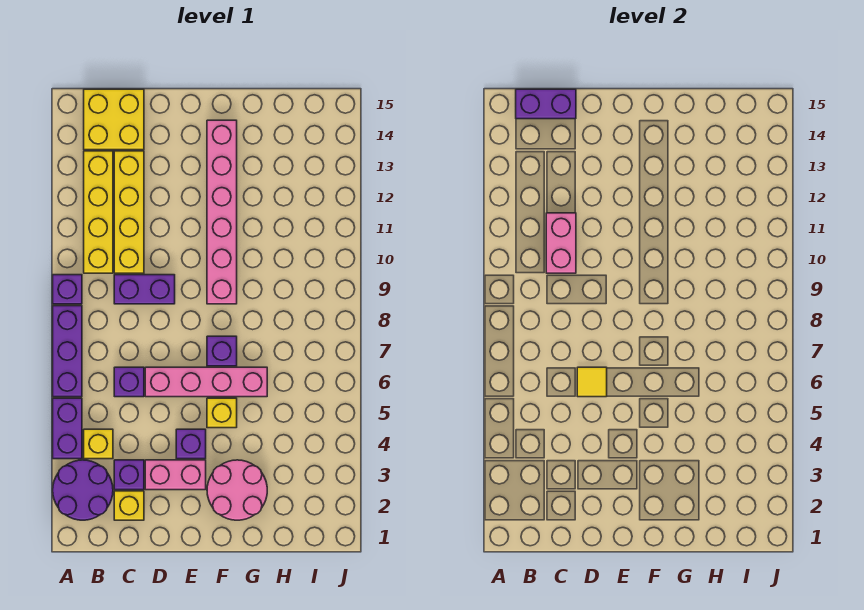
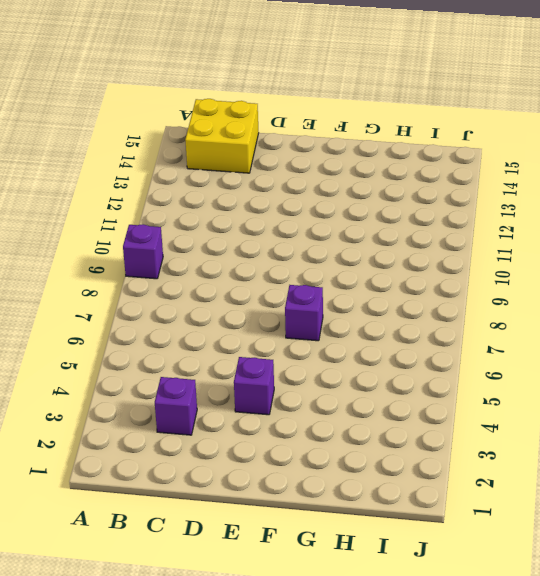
none -> purple round brick A2:B3 level 1
none -> purple brick A4:A5 level 1
none -> purple brick A6:A8 level 1

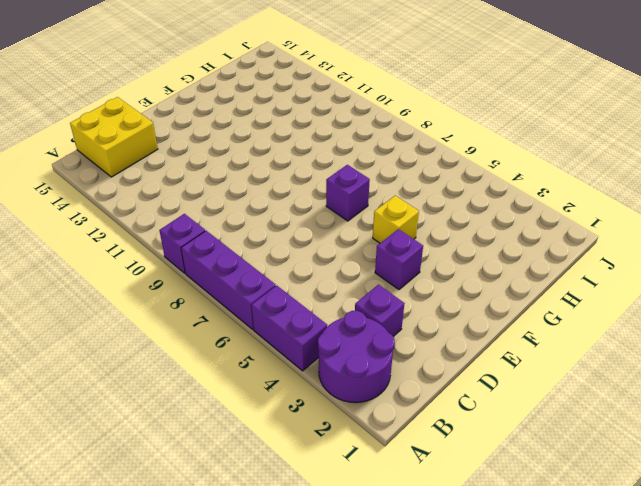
none -> yellow brick B4 level 1
none -> yellow brick B10:B13 level 1
none -> yellow brick C2 level 1

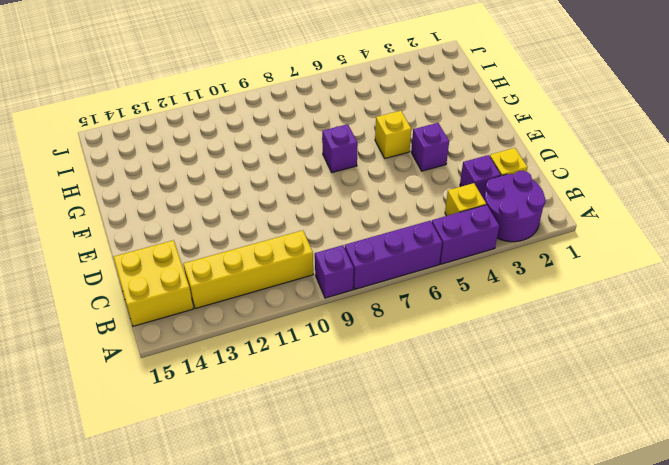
none -> purple brick C6 level 1
none -> purple brick C9:D9 level 1
none -> yellow brick C10:C13 level 1

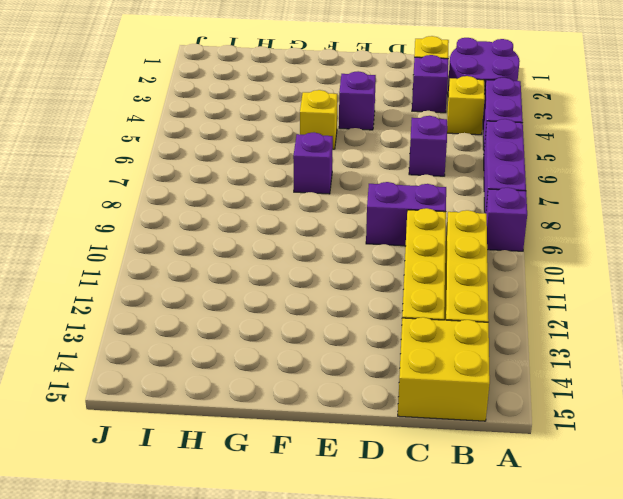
none -> pink brick D3:E3 level 1
none -> pink brick D6:G6 level 1
none -> pink round brick F2:G3 level 1

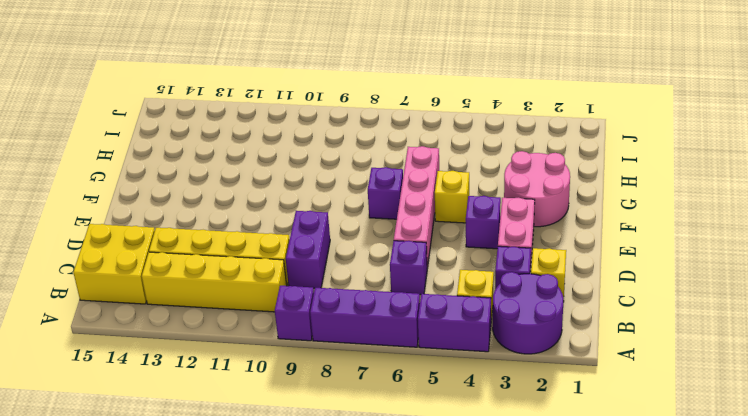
none -> pink brick F9:F14 level 1
none -> purple brick B15:C15 level 2
none -> pink brick C10:C11 level 2

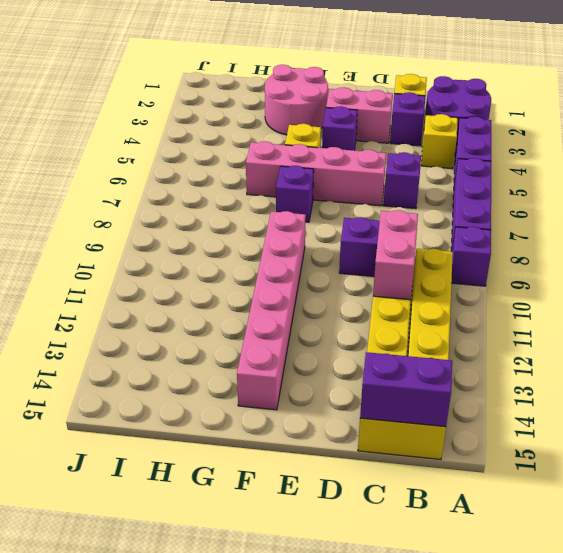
none -> yellow tile D6 level 2

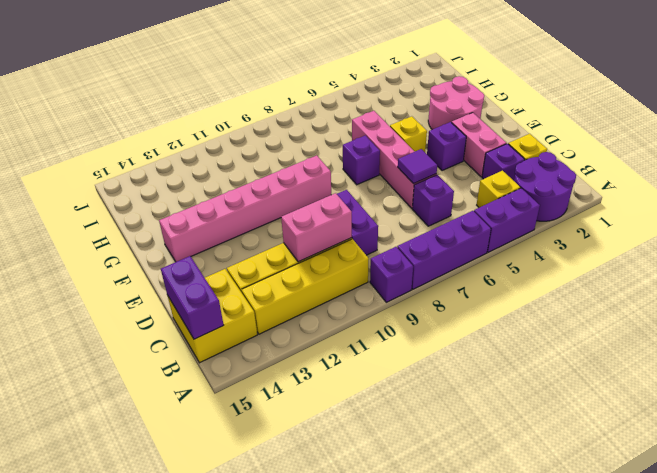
purple tile D6 level 2 -> yellow tile D6 level 2

